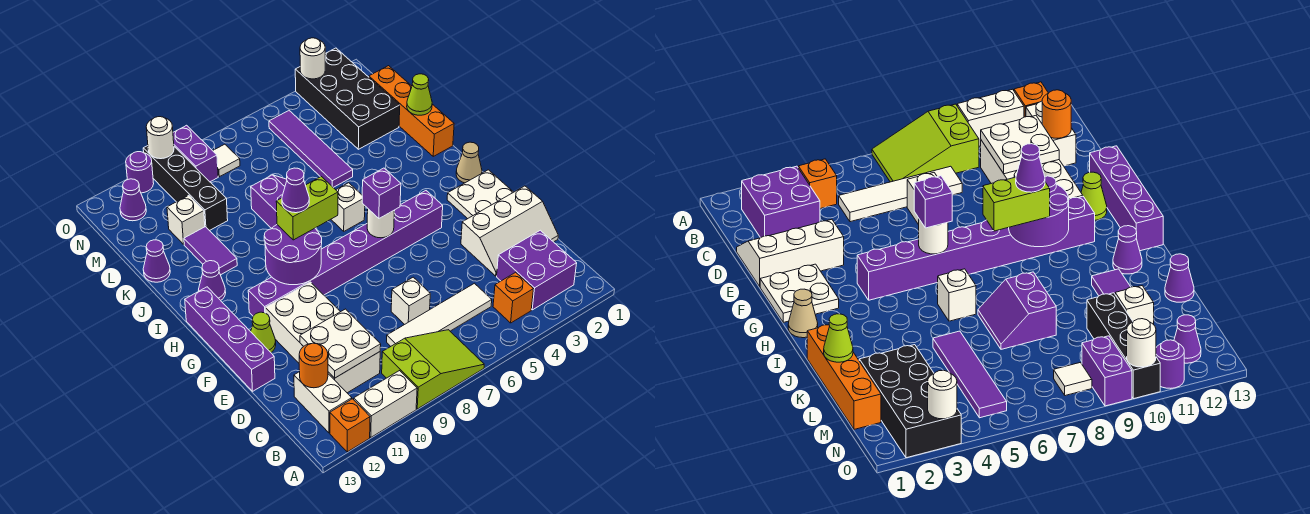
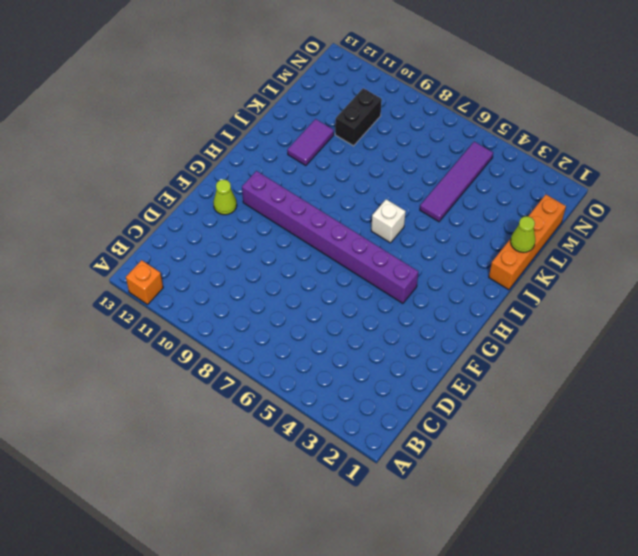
black brick L10:M10 level 1 -> black brick L10:O10 level 1
none -> lime slope A7:B9 level 1 top 9
none -> white brick A10:A11 level 1
none -> purple brick B2:C3 level 1
none -> orange brick B4 level 1

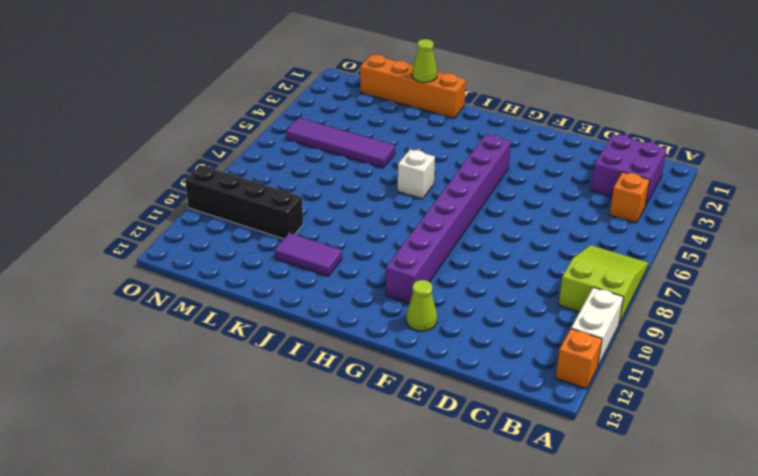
none -> white brick B12:C12 level 1
none -> white tile C5:C8 level 1
none -> white brick C10:F11 level 1
none -> white slope D1:E3 level 1 top E

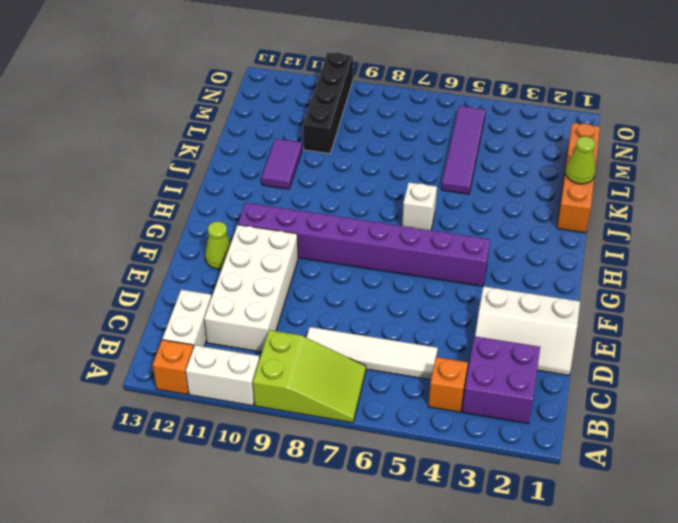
none -> white brick D7 level 1
none -> purple brick E13:H13 level 1
none -> white plate F1:G2 level 1
none -> tan cone H1 level 1

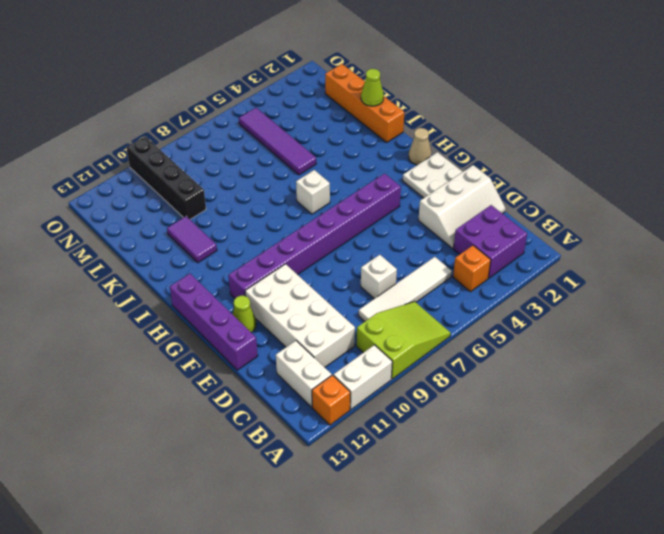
none -> purple cone I12 level 1
none -> purple slope J7:K8 level 1 top 8
none -> purple cone K13 level 1
none -> black brick L2:O3 level 1

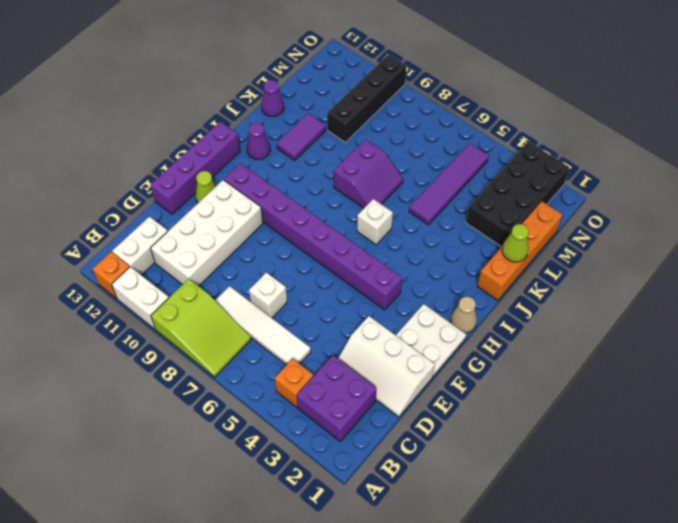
none -> white brick L11 level 1
none -> white tile N8 level 1
none -> purple brick N9:O9 level 1
none -> purple cone N12 level 1

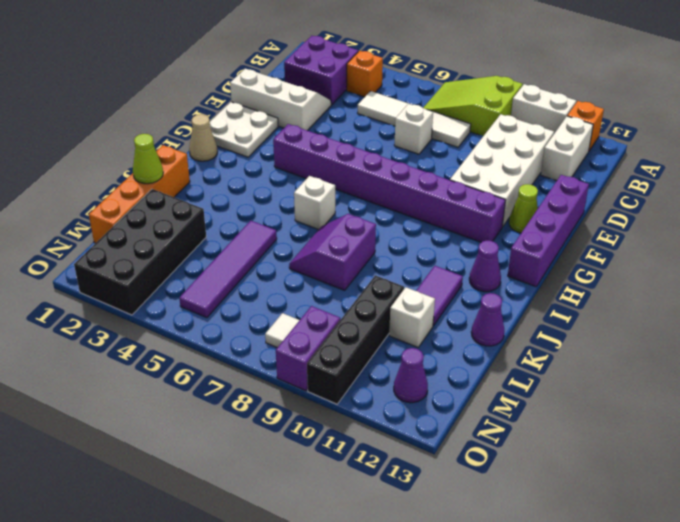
none -> purple round brick O11 level 1
none -> white plate C10:D11 level 2
none -> orange round brick C12 level 2
none -> white round brick G6 level 2

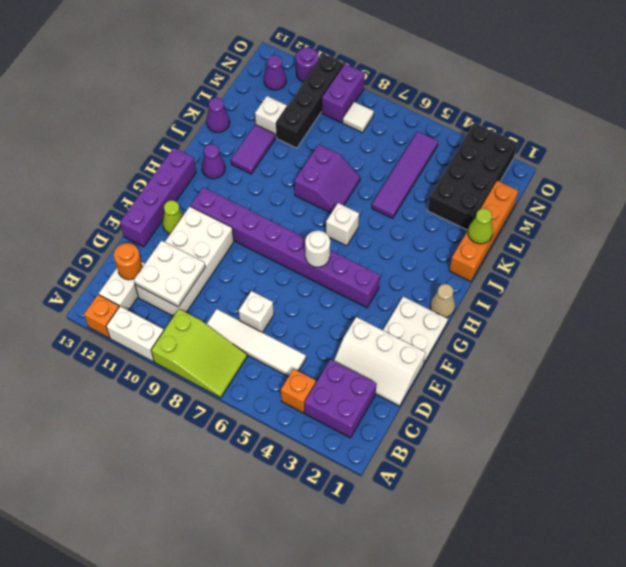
none -> purple round brick G9:H10 level 2
none -> white round brick O3 level 2
none -> white round brick O10 level 2
none -> purple brick G6 level 3

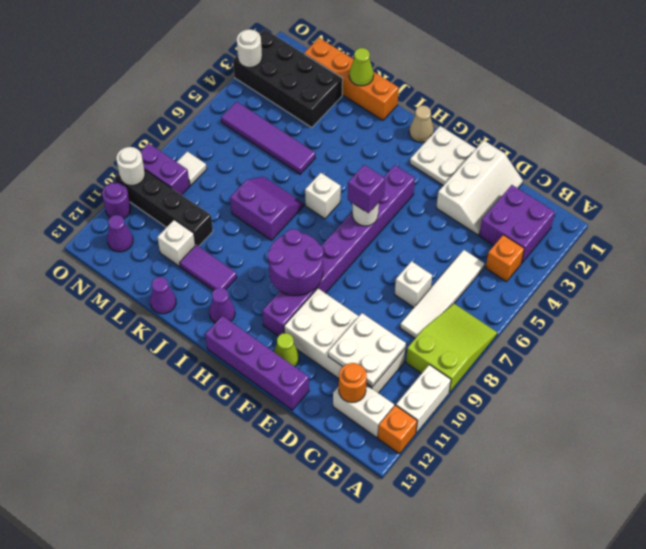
none -> lime brick H8:H9 level 3
none -> purple cone H9 level 4

